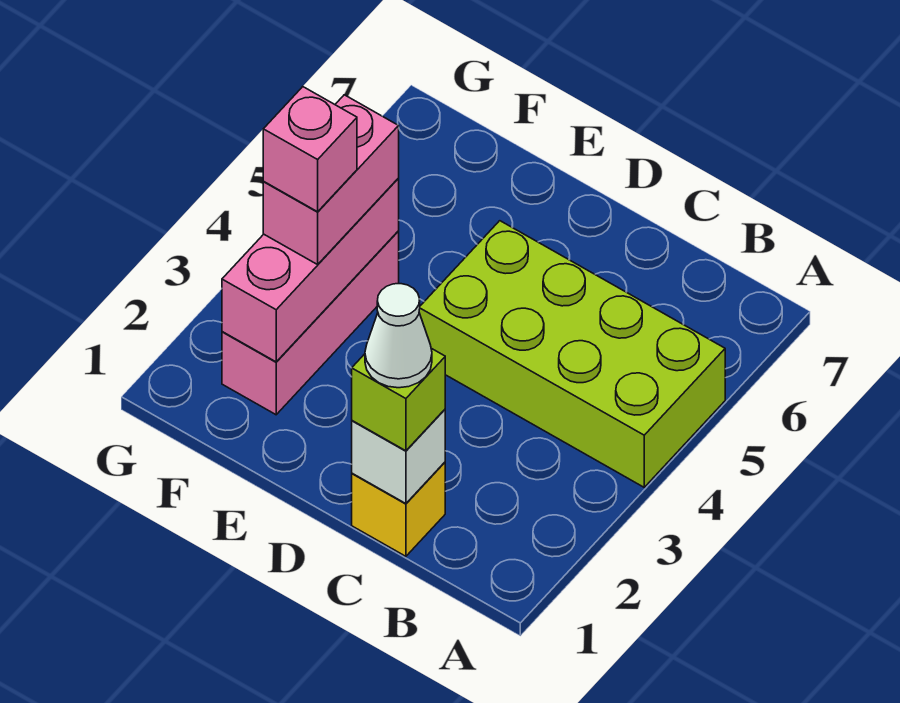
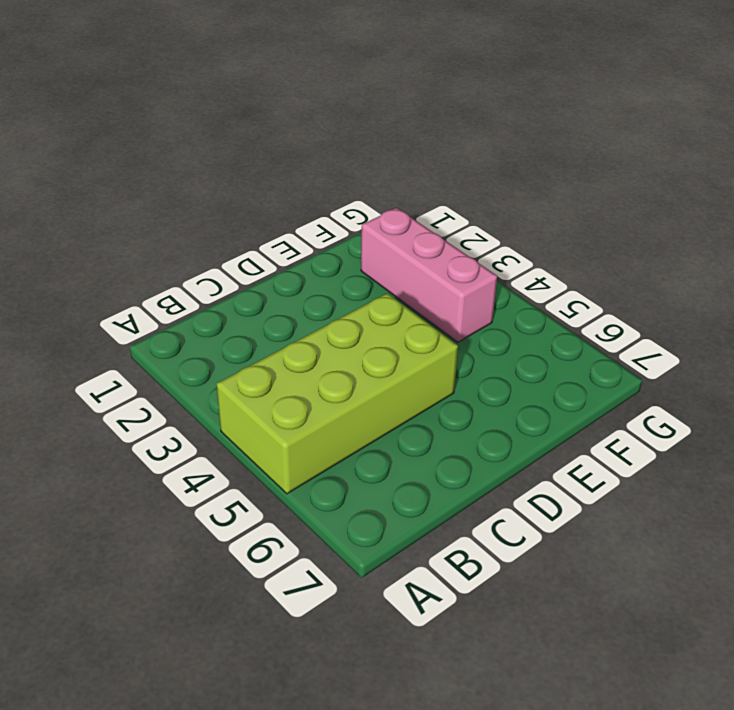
none -> yellow brick C1 level 1
none -> white brick C1 level 2

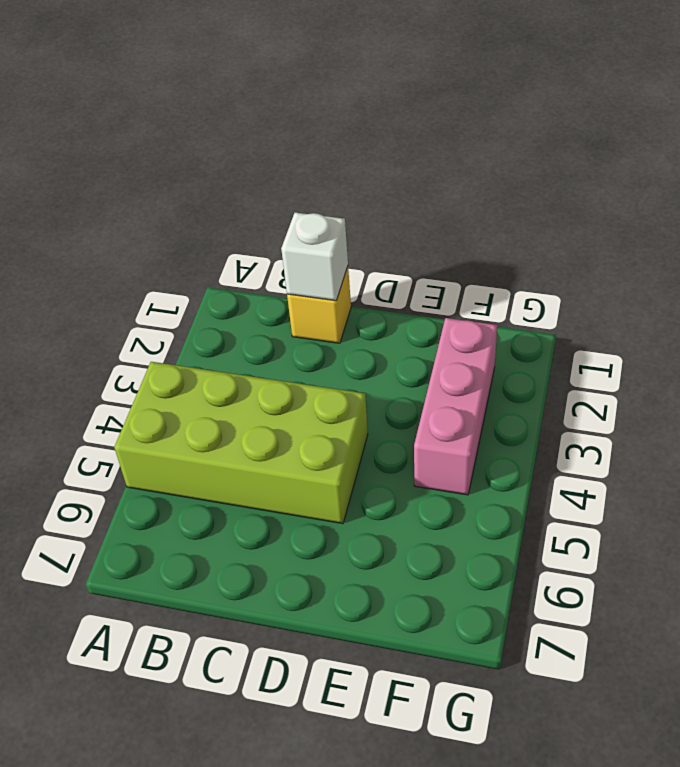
none -> pink brick F2:F4 level 2
none -> lime brick C1 level 3

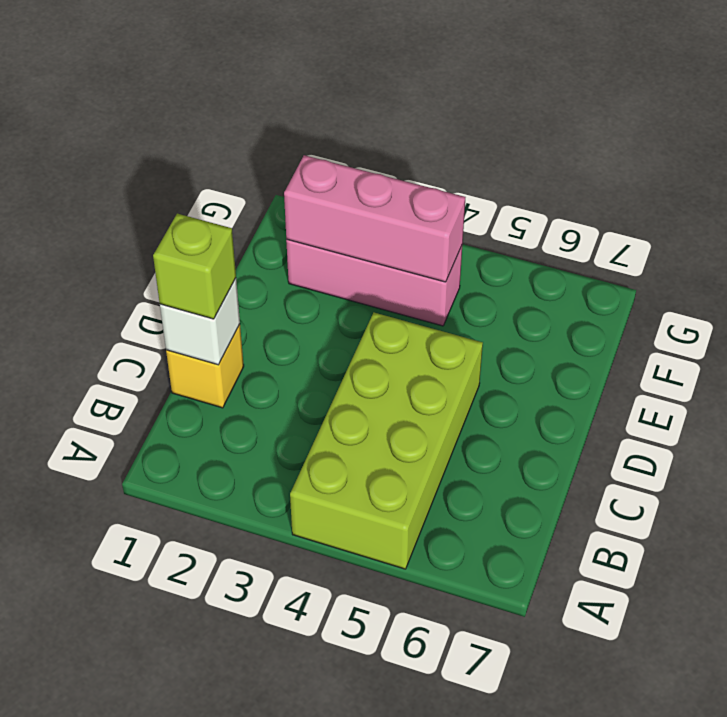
none -> pink brick F3:F4 level 3
none -> white cone C1 level 4

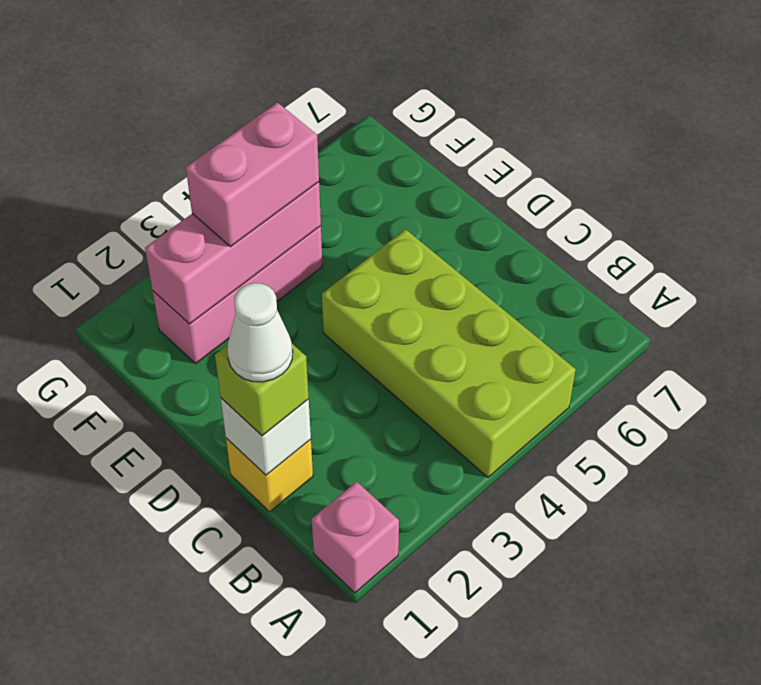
pink brick A1 level 1 -> pink brick F3 level 4

